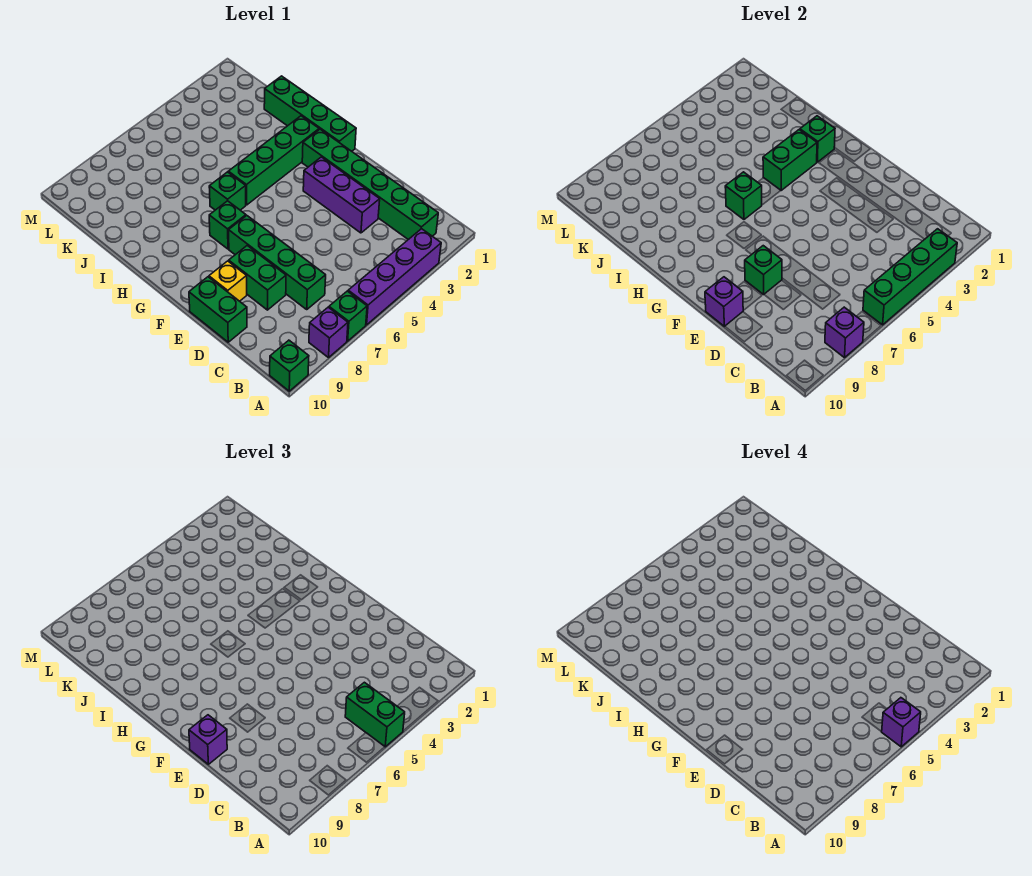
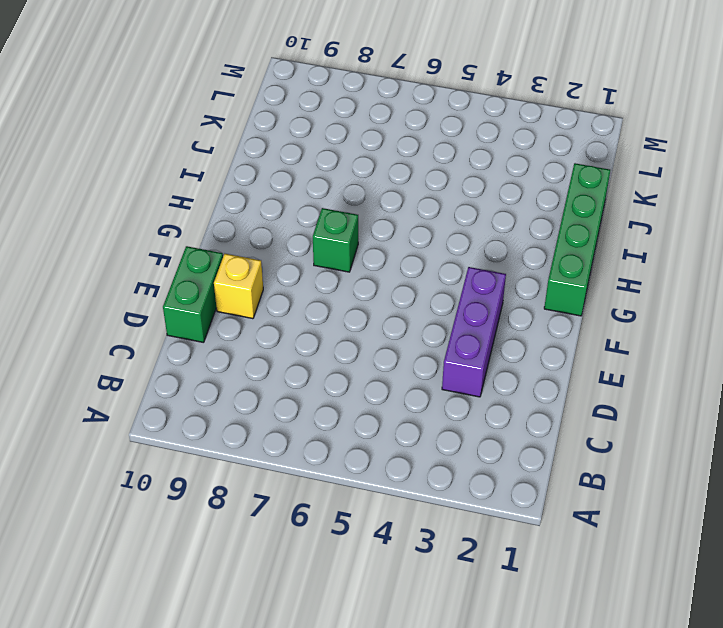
none -> purple brick A3:A6 level 1
none -> green brick A7 level 1
none -> purple brick A8 level 1

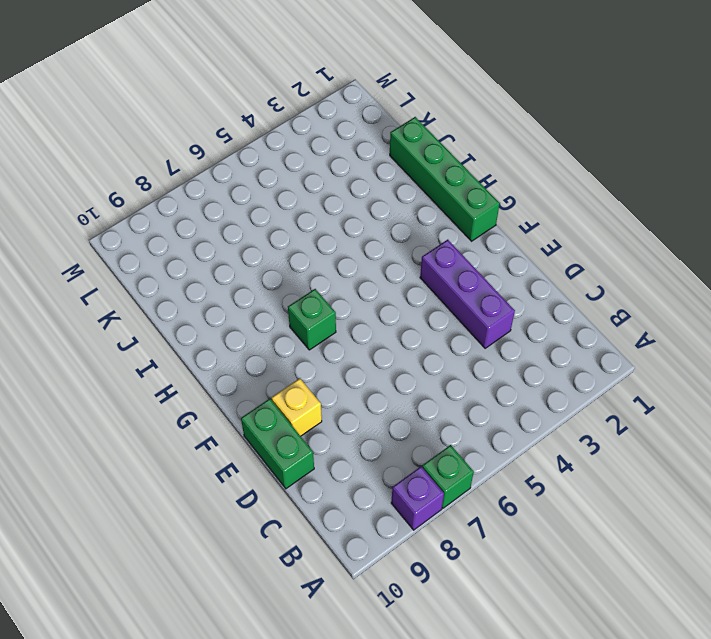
none -> purple brick A3:A6 level 1
none -> green brick A10 level 1
none -> green brick B2:G2 level 1

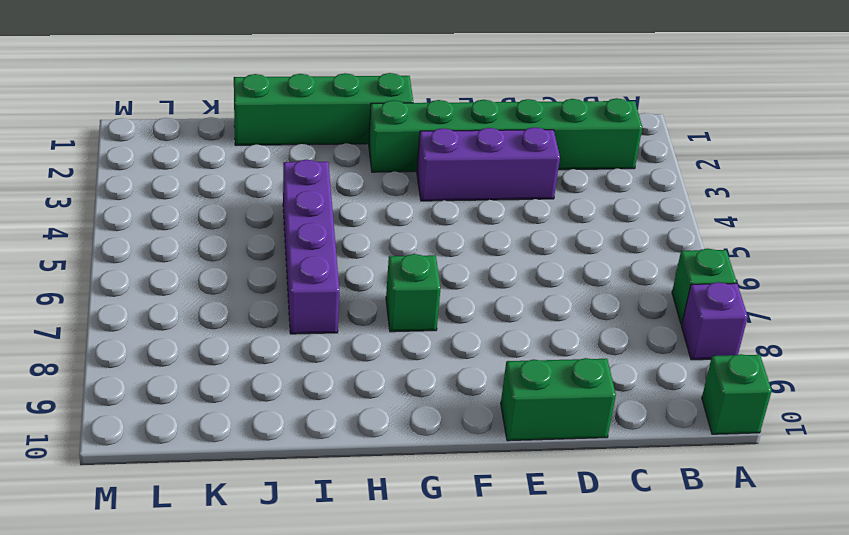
purple brick I4:I7 level 1 -> purple brick A3:A6 level 1
none -> green brick C7:F7 level 1
none -> green brick D8:E8 level 1
none -> yellow brick E9 level 1

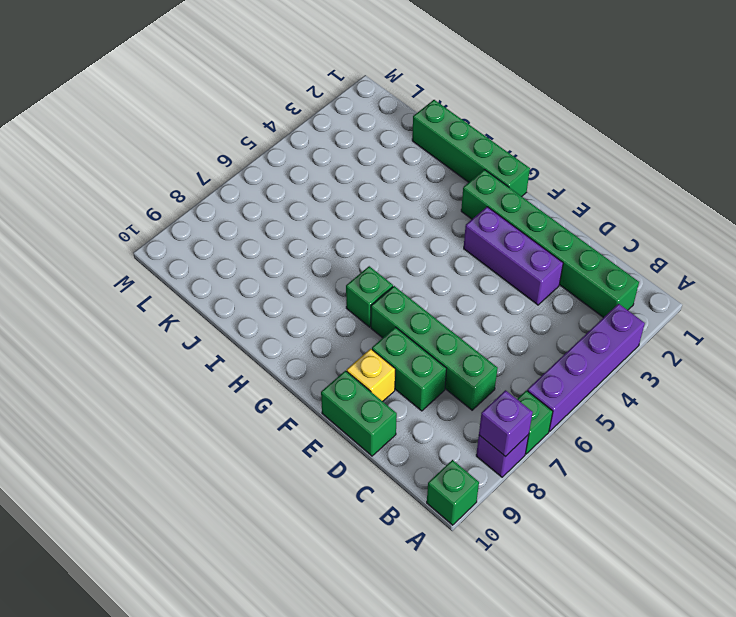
none -> green brick H2:H5 level 1
none -> green brick H6 level 1
none -> green brick A3:A6 level 2

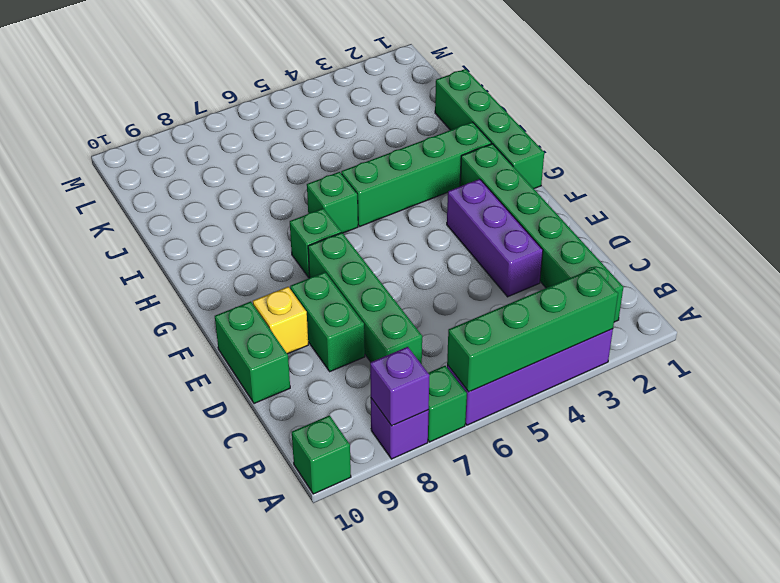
none -> green brick E8 level 2
none -> purple brick E10 level 2
none -> green brick H2 level 2

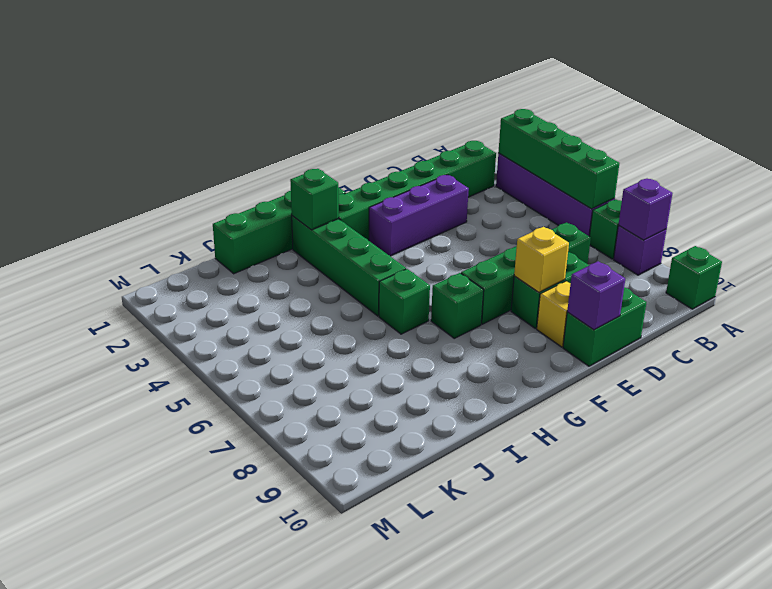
yellow brick E8 level 2 -> green brick E8 level 2
none -> green brick H3:H4 level 2
none -> green brick H6 level 2
none -> green brick A5:B5 level 3

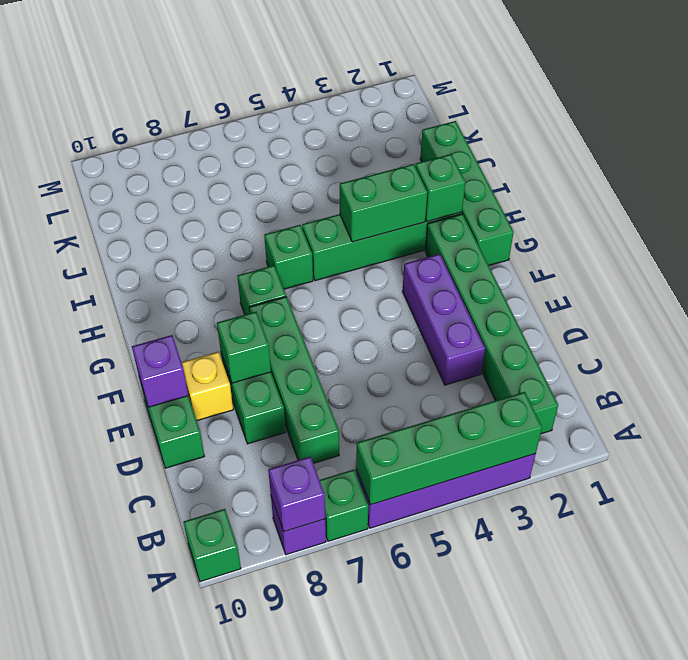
none -> green brick H6 level 2
none -> green brick A5:B5 level 3
none -> purple brick E10 level 3

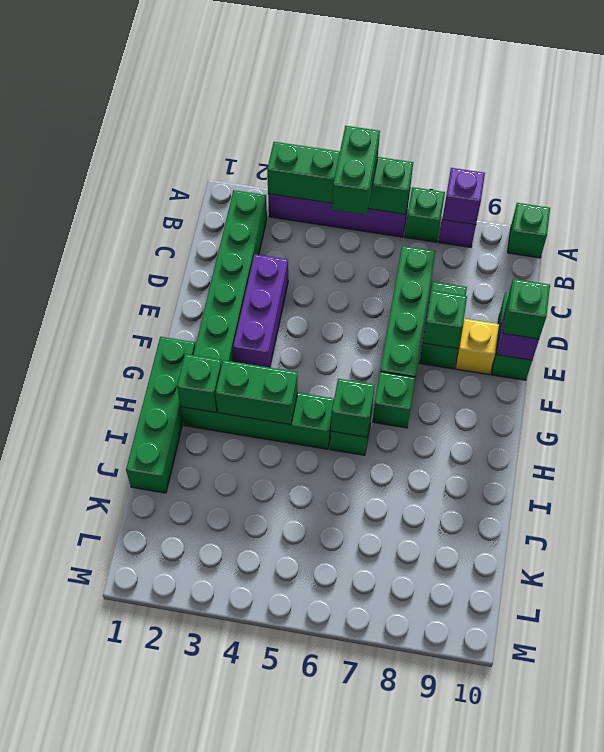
green brick E10 level 3 -> purple brick E10 level 3
none -> purple brick A5 level 4

